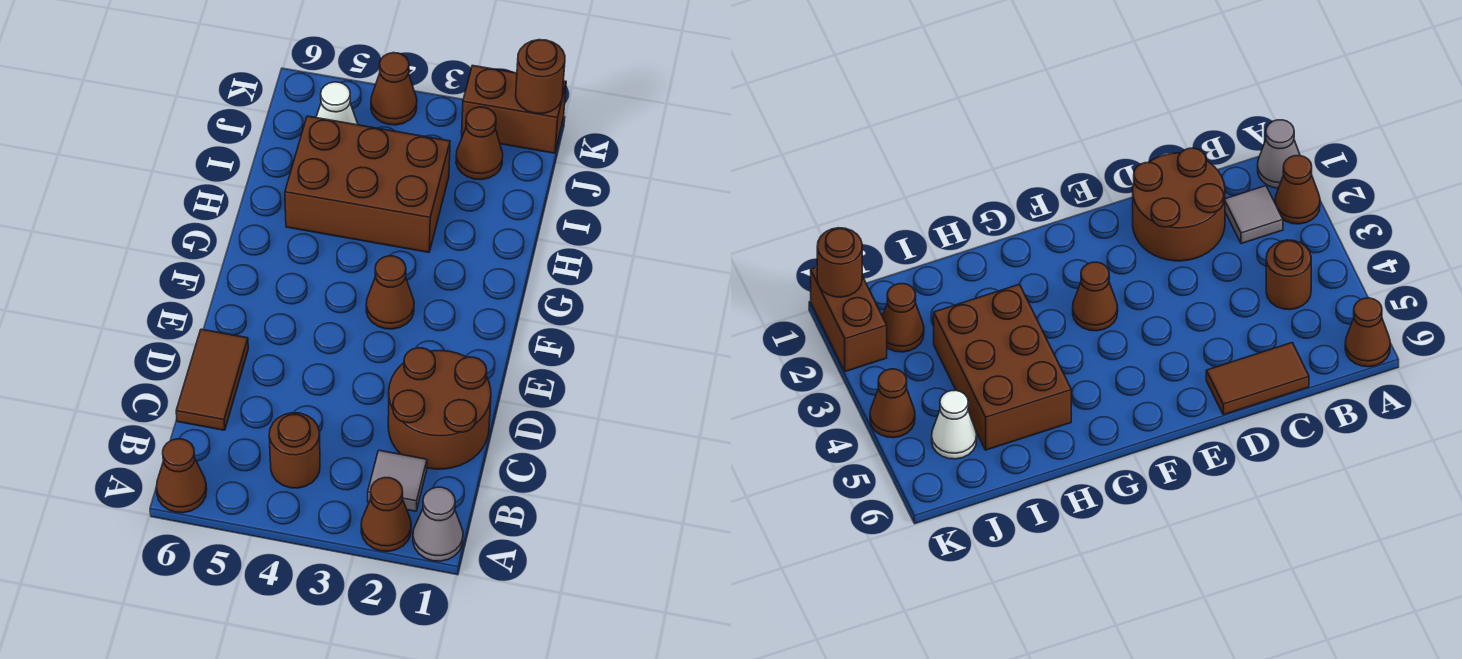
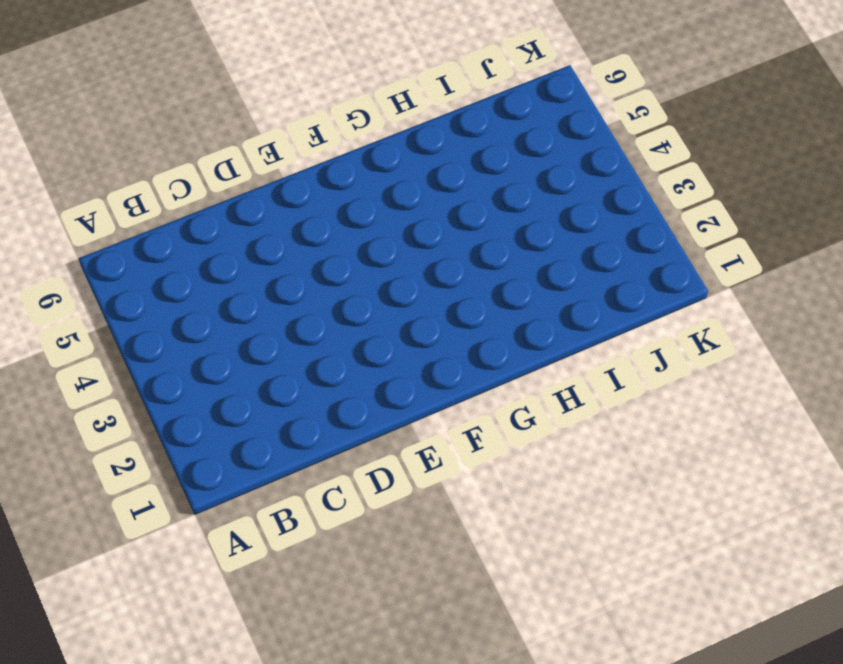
none -> grey cone A1 level 1
none -> brown cone A2 level 1
none -> brown cone A6 level 1

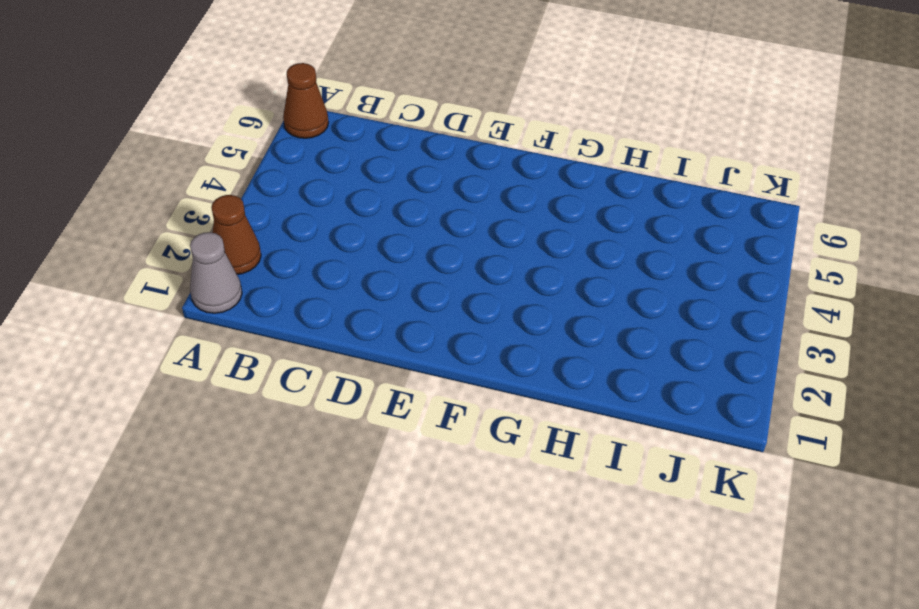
none -> grey tile B2 level 1
none -> brown round brick B4 level 1
none -> brown round brick C1:D2 level 1

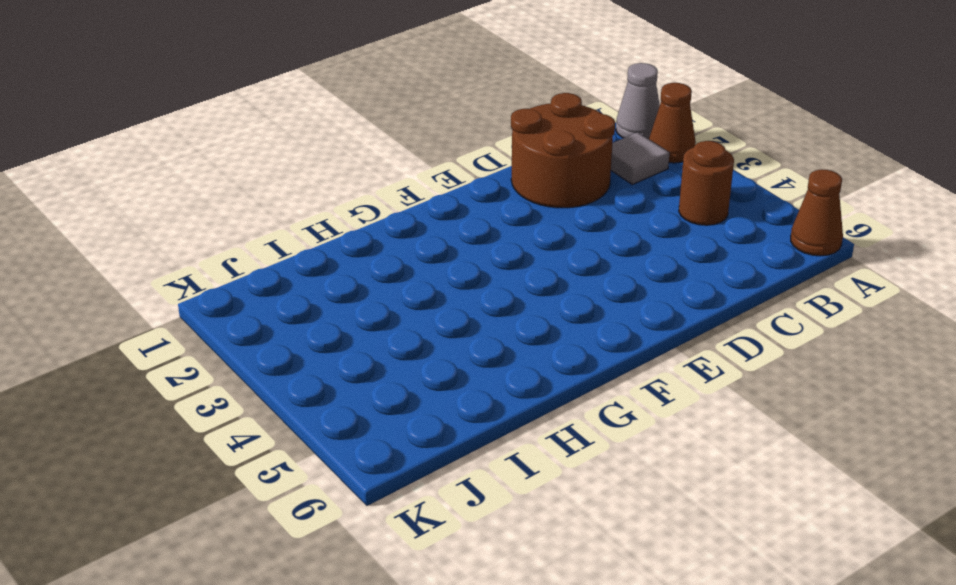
none -> brown tile C6:D6 level 1
none -> brown cone F3 level 1
none -> brown brick H3:I5 level 1

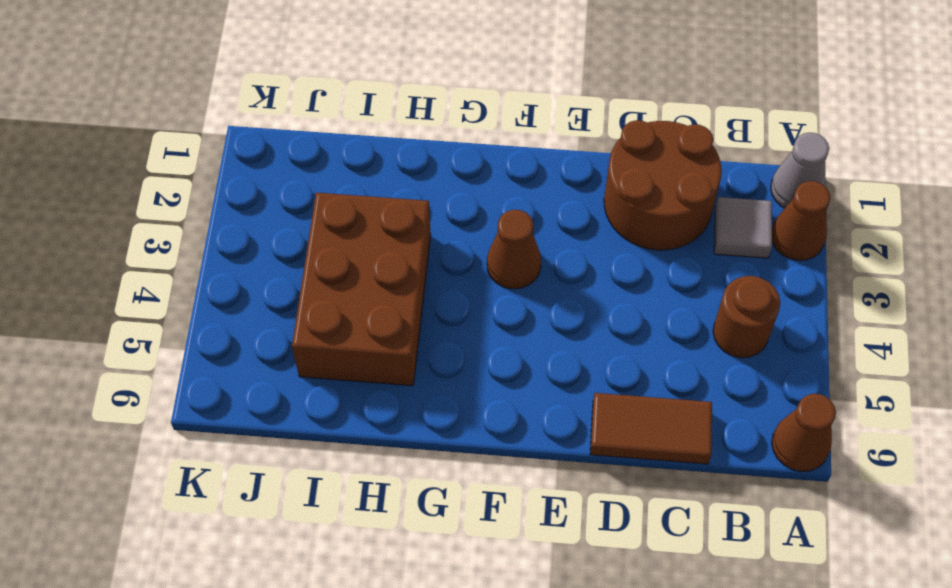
none -> brown cone J2 level 1
none -> white cone J5 level 1
none -> brown brick K1:K2 level 1

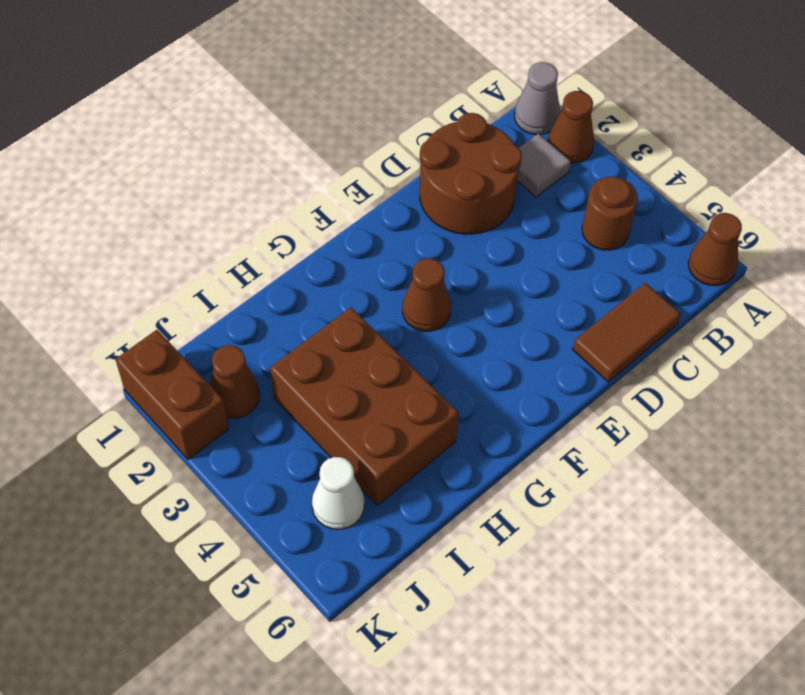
none -> brown cone K4 level 1
none -> brown round brick K1 level 2

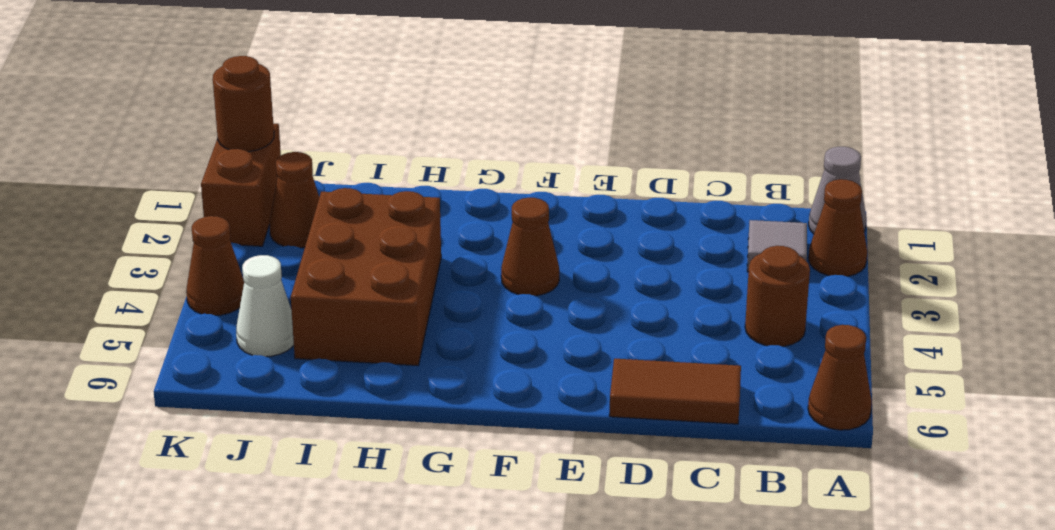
none -> brown round brick C1:D2 level 1

